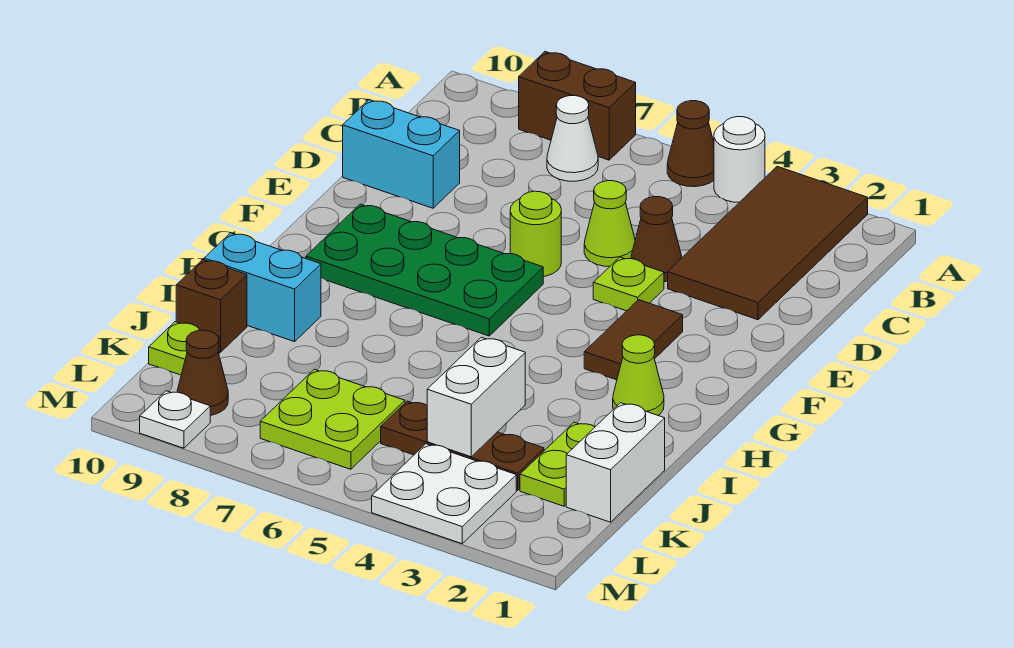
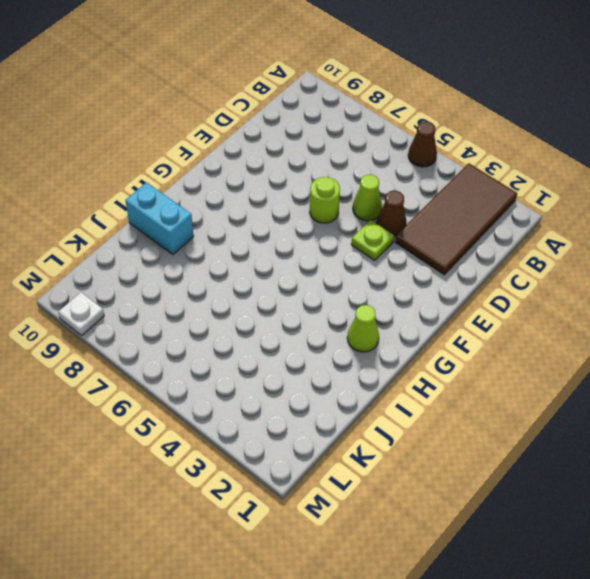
none -> white round brick A4 level 1
none -> brown brick A7:A8 level 1
none -> white cone B7 level 1

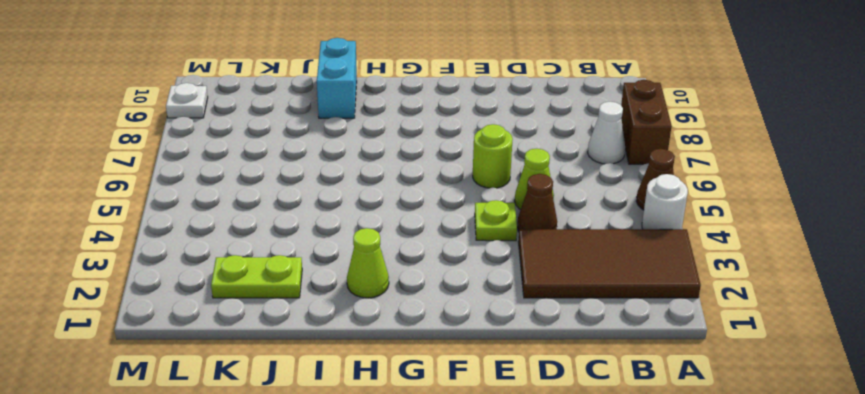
none -> cyan brick D9:D10 level 1
none -> brown tile F3:G3 level 1
none -> green plate F6:G9 level 1

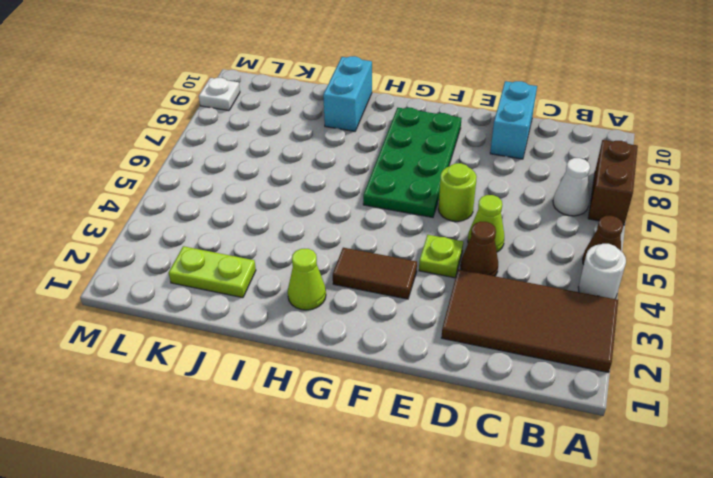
none -> white brick J1:K1 level 1
none -> brown brick J10 level 1
none -> brown plate K3:K5 level 1

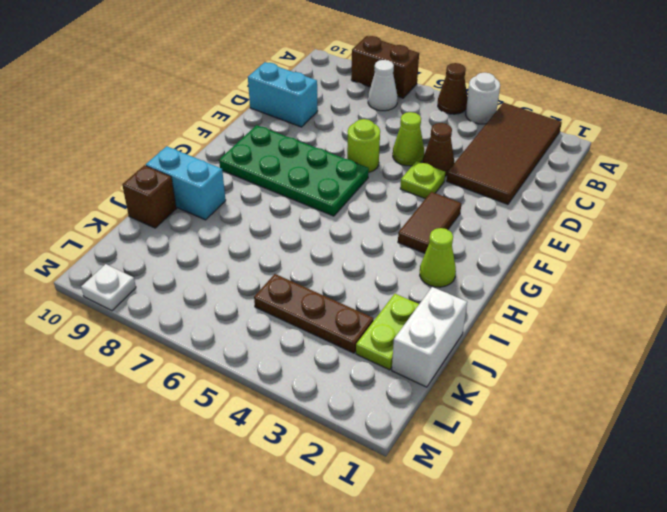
none -> lime plate K6:L7 level 1
none -> lime plate K10 level 1
none -> white plate L3:M4 level 1

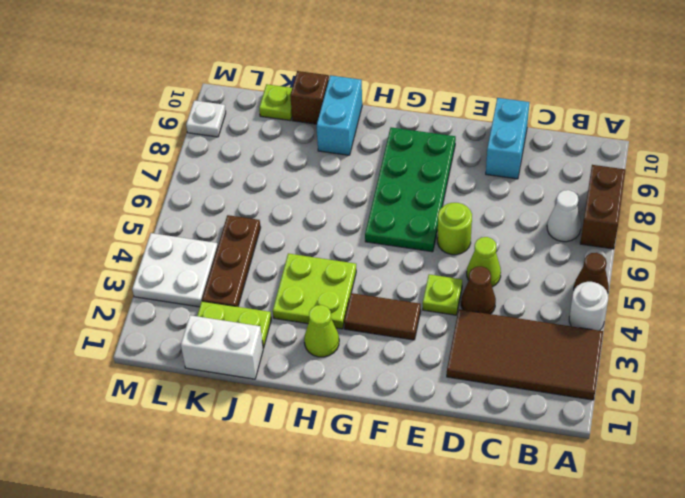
lime plate H3:I4 level 1 -> lime plate K6:L7 level 1
none -> brown cone L9 level 1
none -> white brick J4:K4 level 2

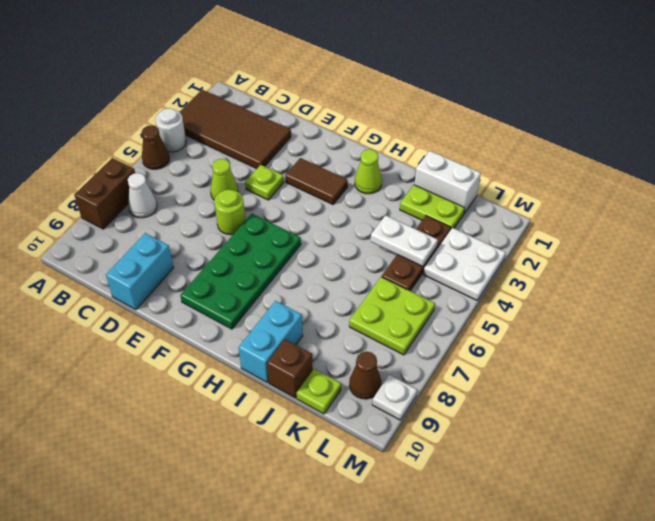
white plate J4:K4 level 2 -> white brick J4:K4 level 2
none -> brown cone D4 level 1

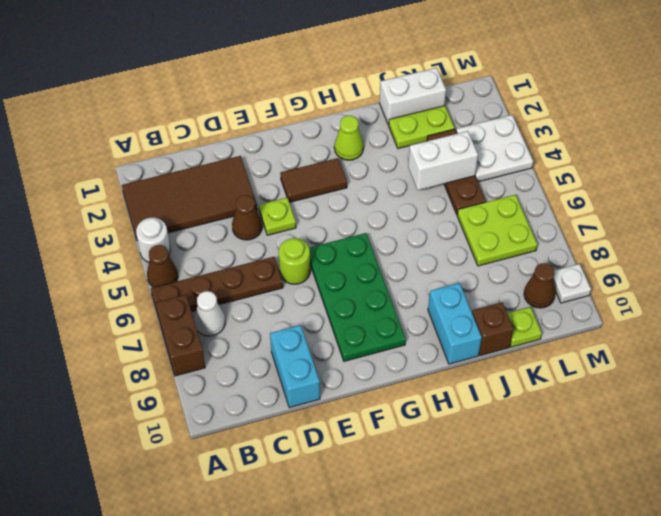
brown plate A6:D6 level 1 -> none
none -> lime cone D5 level 1

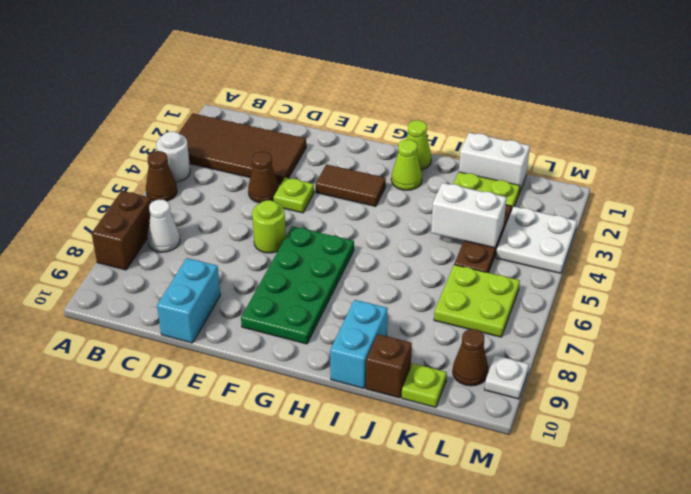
lime cone H1 level 1 -> lime cone D5 level 1

